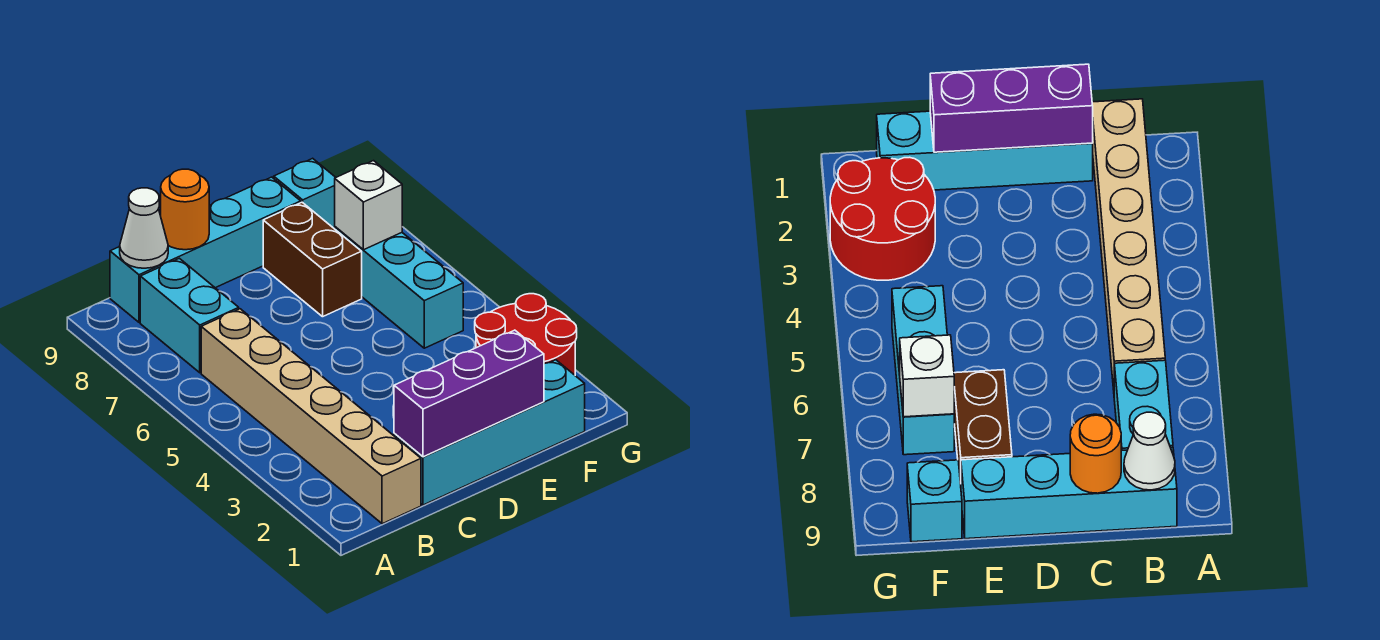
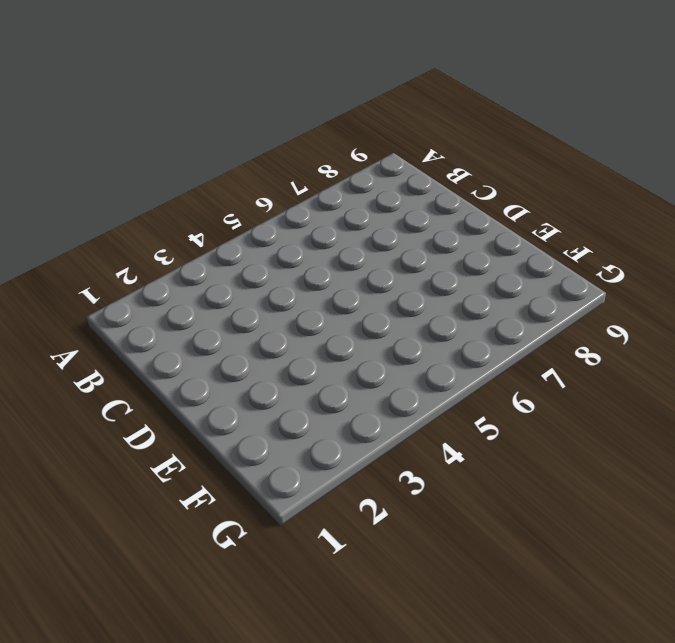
none -> tan brick B1:B6 level 1
none -> cyan brick B7:B8 level 1
none -> cyan brick B9:E9 level 1

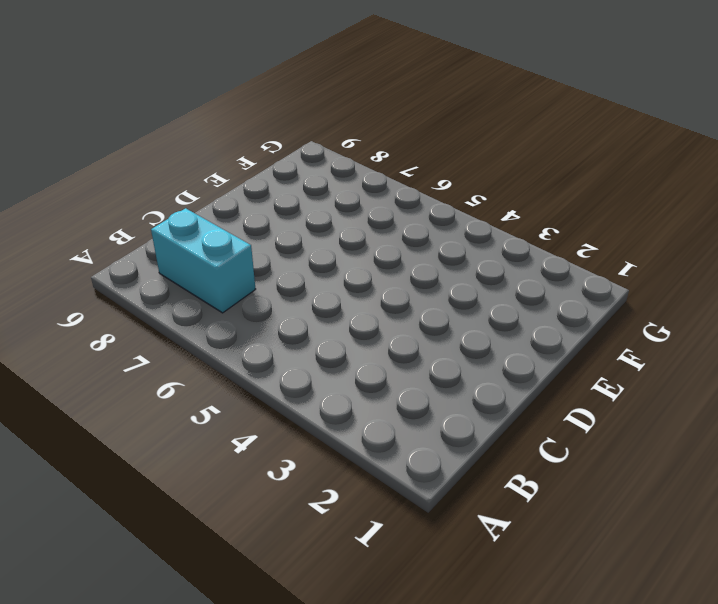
none -> tan brick B1:B6 level 1
none -> cyan brick B9:E9 level 1
none -> cyan brick C1:F1 level 1

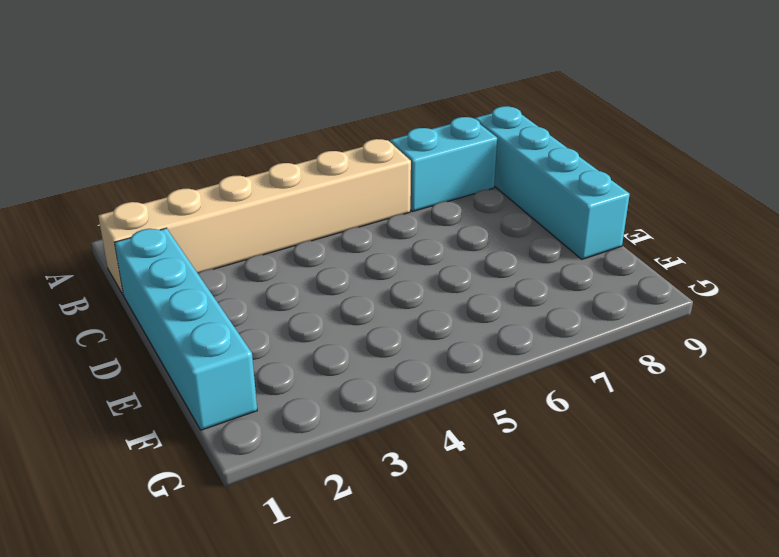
none -> brown brick E7:E8 level 1
none -> red round brick F2:G3 level 1
none -> cyan brick F5:F7 level 1

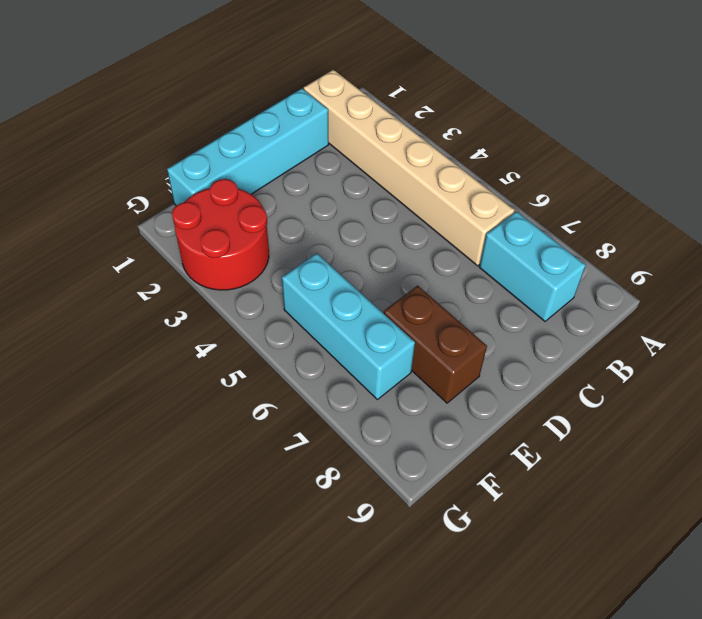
none -> cyan brick B9:E9 level 1
none -> cyan brick F9 level 1
none -> white cone B9 level 2

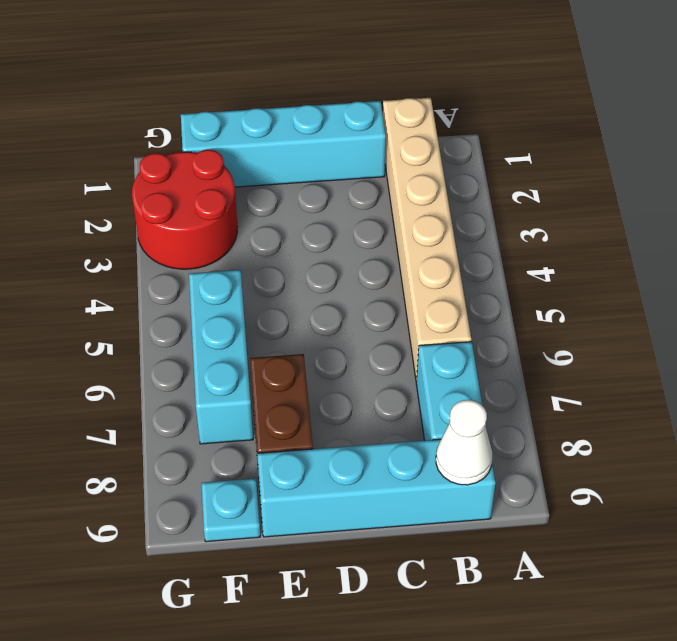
cyan plate F9 level 1 -> cyan brick F9 level 1
none -> purple brick C1:E1 level 2
none -> orange round brick C9 level 2
none -> white brick F7 level 2

